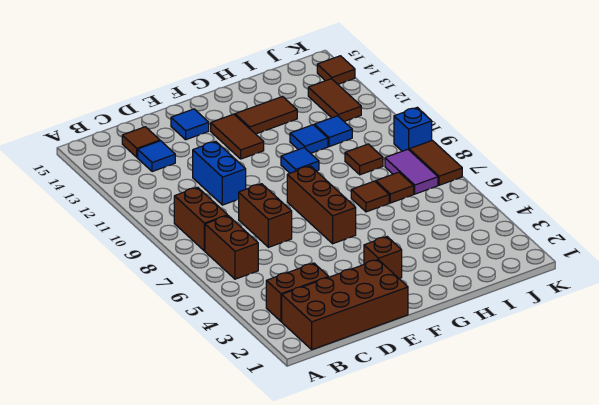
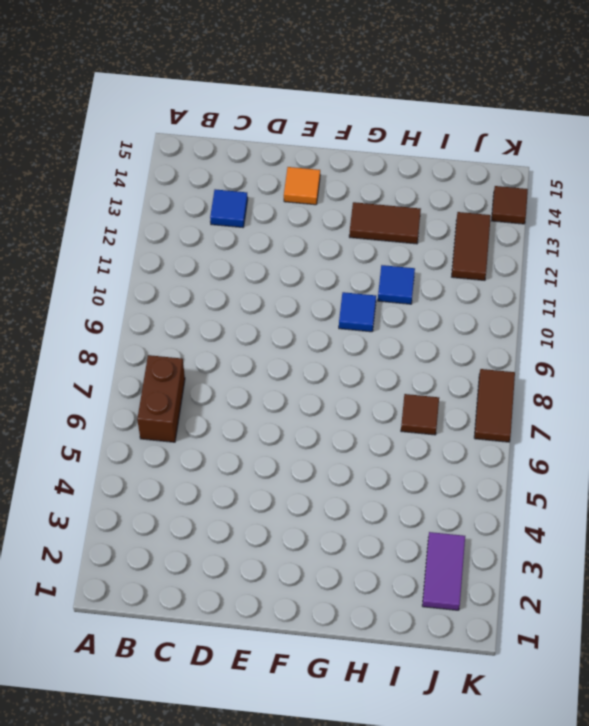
orange tile E14 level 1 -> blue tile E14 level 1
purple tile J2:J3 level 1 -> purple tile J7:J8 level 1
none -> brown brick B1:E2 level 1
none -> brown brick B3:C3 level 1
none -> brown brick B8:B9 level 1

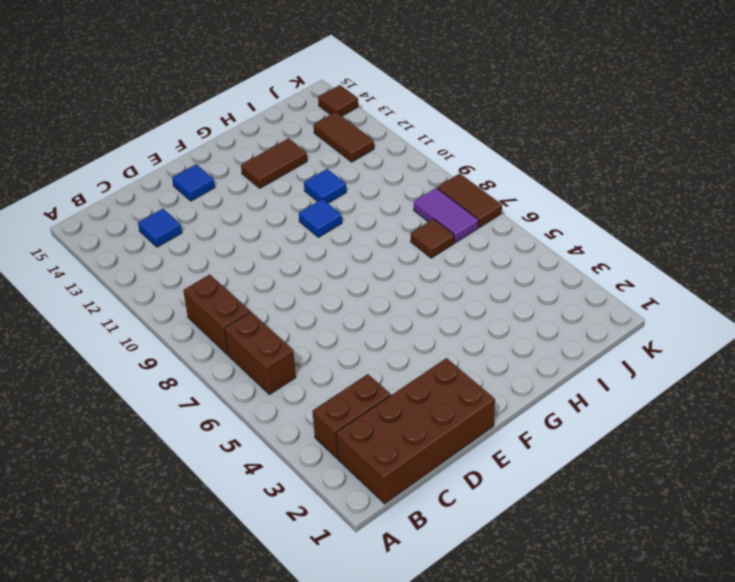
none -> brown tile C14 level 1
none -> brown brick D7:D8 level 1
none -> blue brick D10:D11 level 1

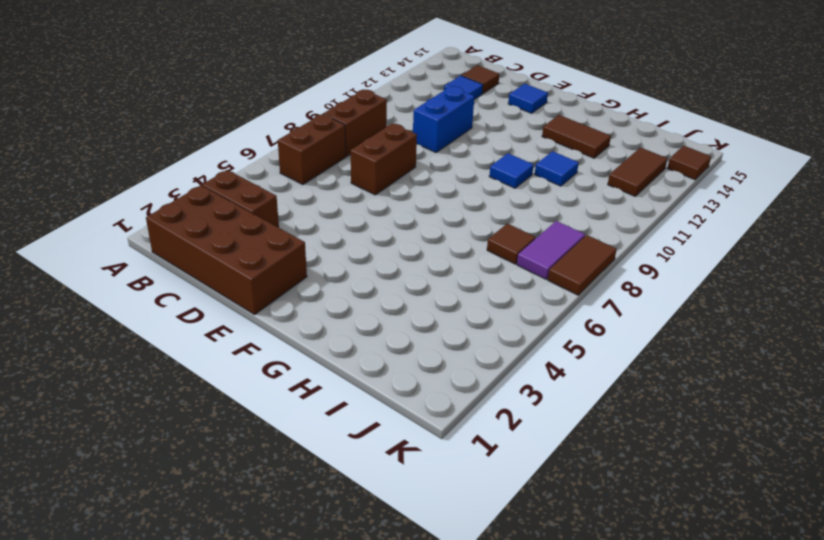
none -> brown brick F3 level 1
none -> brown brick F6:F8 level 1
none -> brown tile F12:F13 level 1

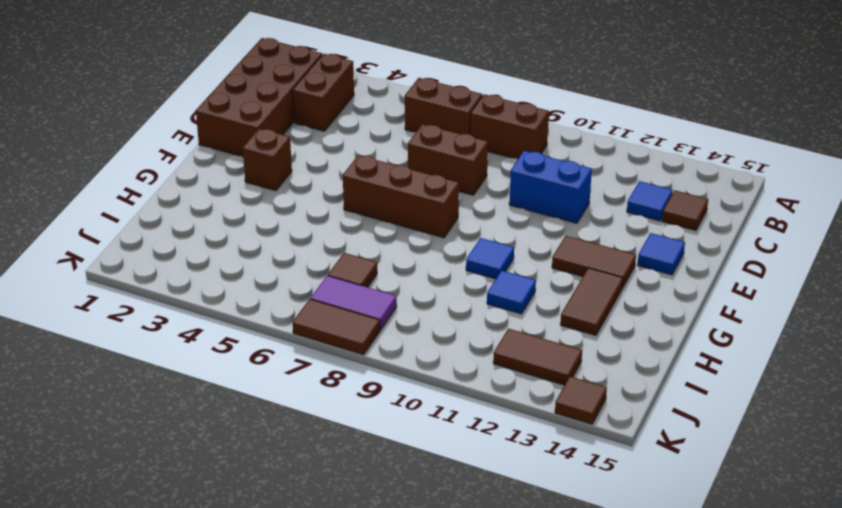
none -> brown tile H7 level 1
none -> brown tile I9 level 1
none -> blue tile I11 level 1

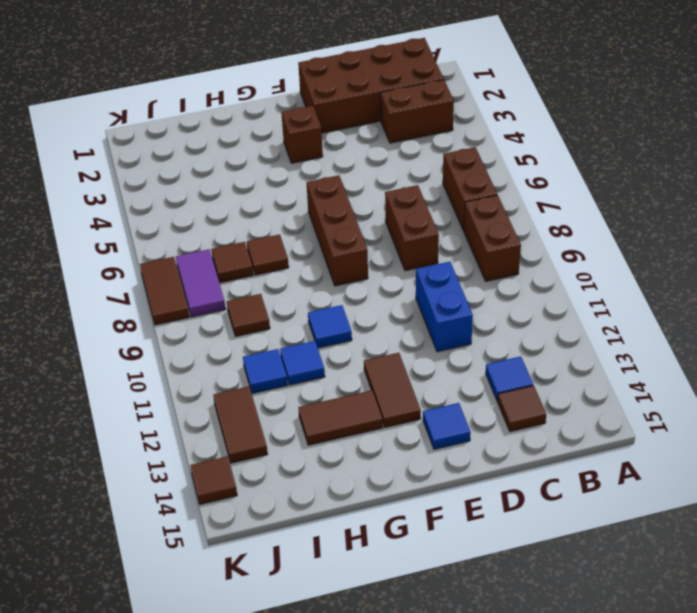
none -> blue brick K9 level 1

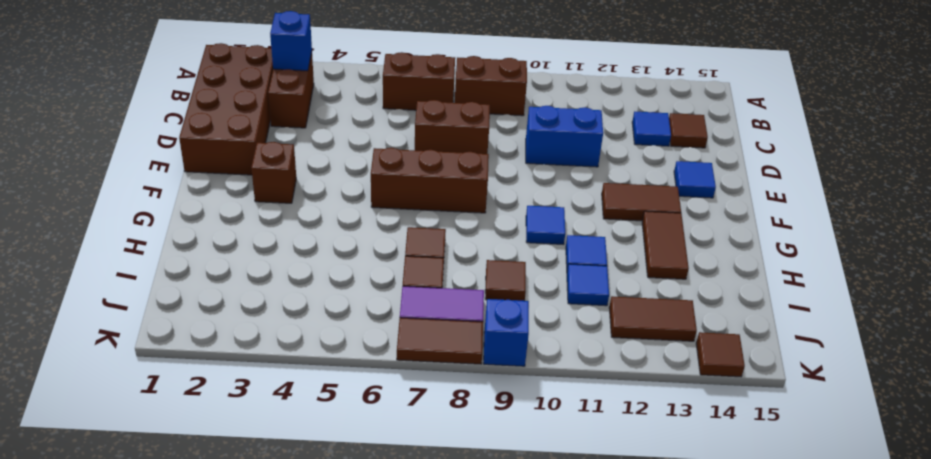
blue brick B3 level 2 -> none

